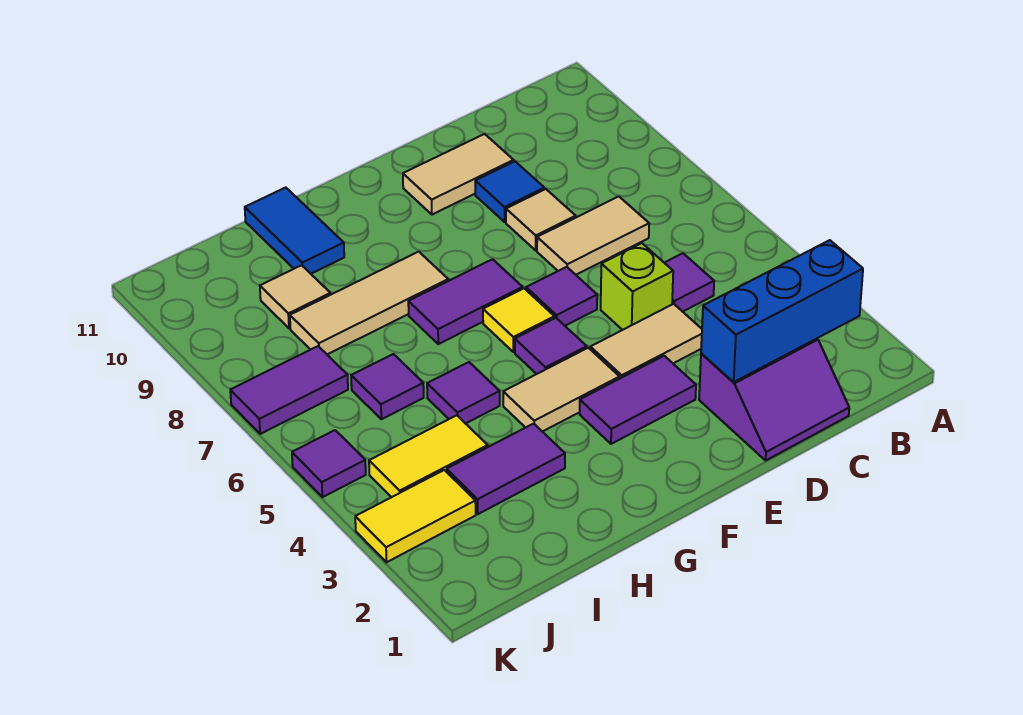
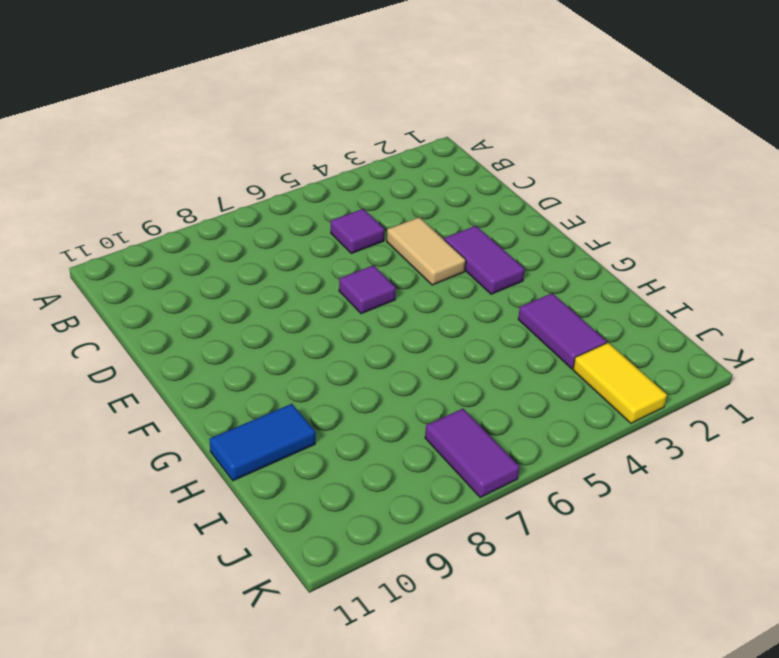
none -> purple slope C1:D2 level 1 top 2
none -> tan tile C7:D7 level 1
none -> lime brick D5 level 1

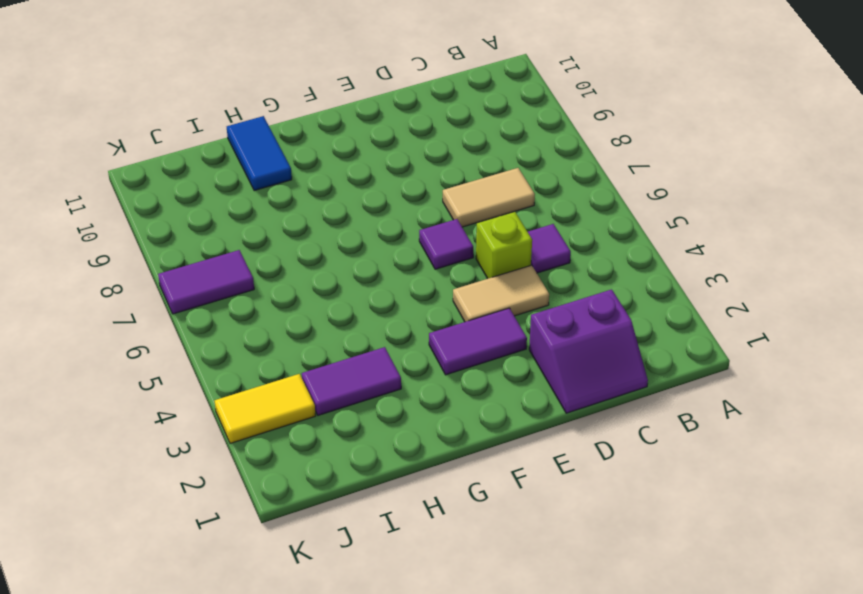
none -> tan tile D8 level 1
none -> blue tile D9 level 1
none -> tan tile D10:E10 level 1

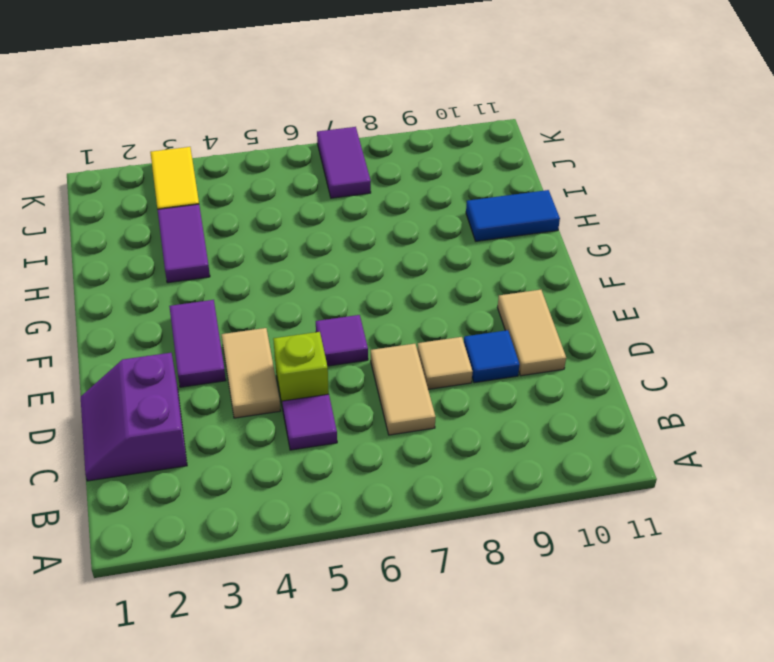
none -> tan tile F4:G4 level 1
none -> purple tile F5 level 1
none -> yellow tile F6 level 1

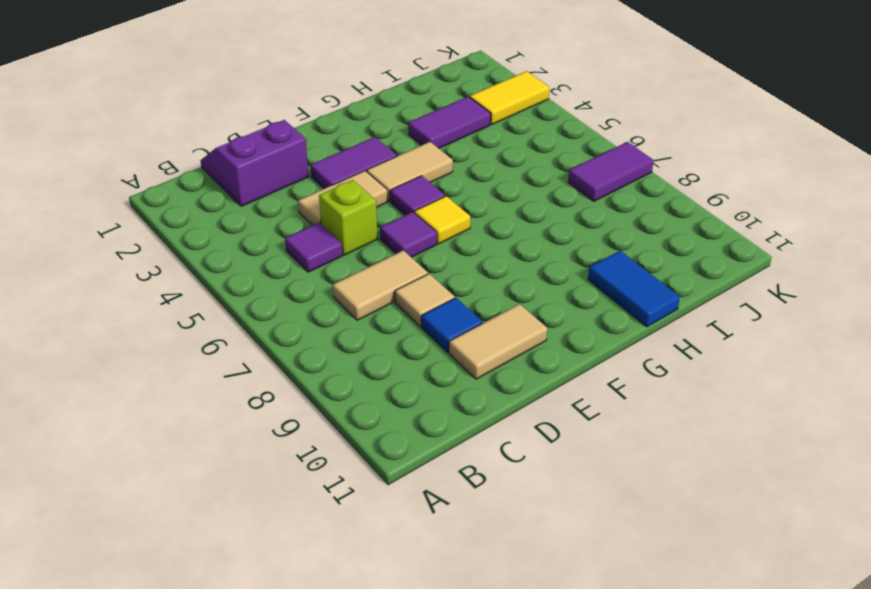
none -> purple tile F7:G7 level 1
none -> tan tile G8:I8 level 1
none -> purple tile H5 level 1

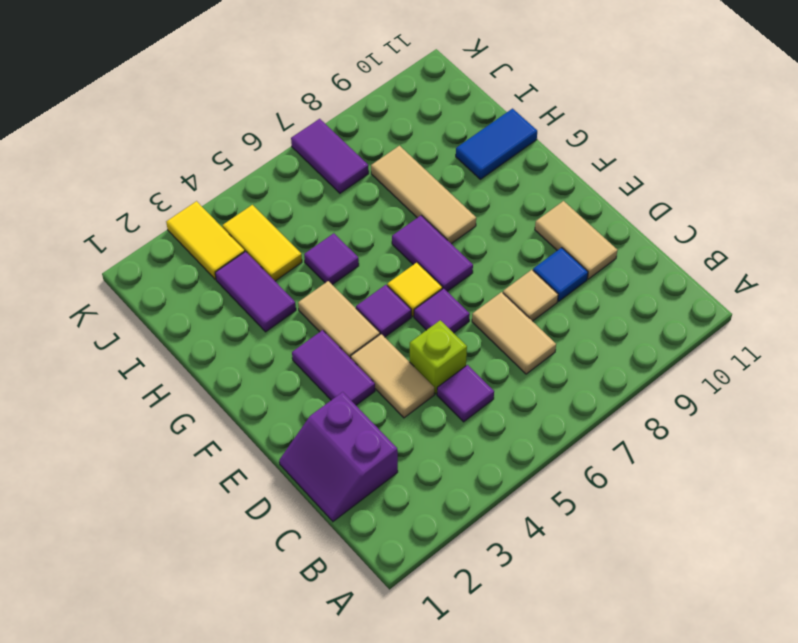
none -> purple tile I6 level 1
none -> tan tile I9 level 1
none -> purple tile K5 level 1

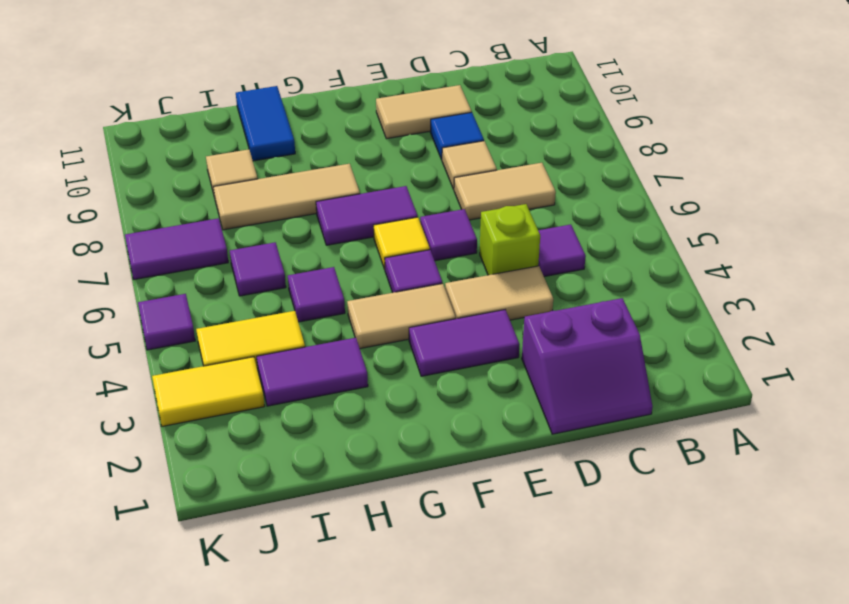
none -> blue brick B2:D2 level 2

